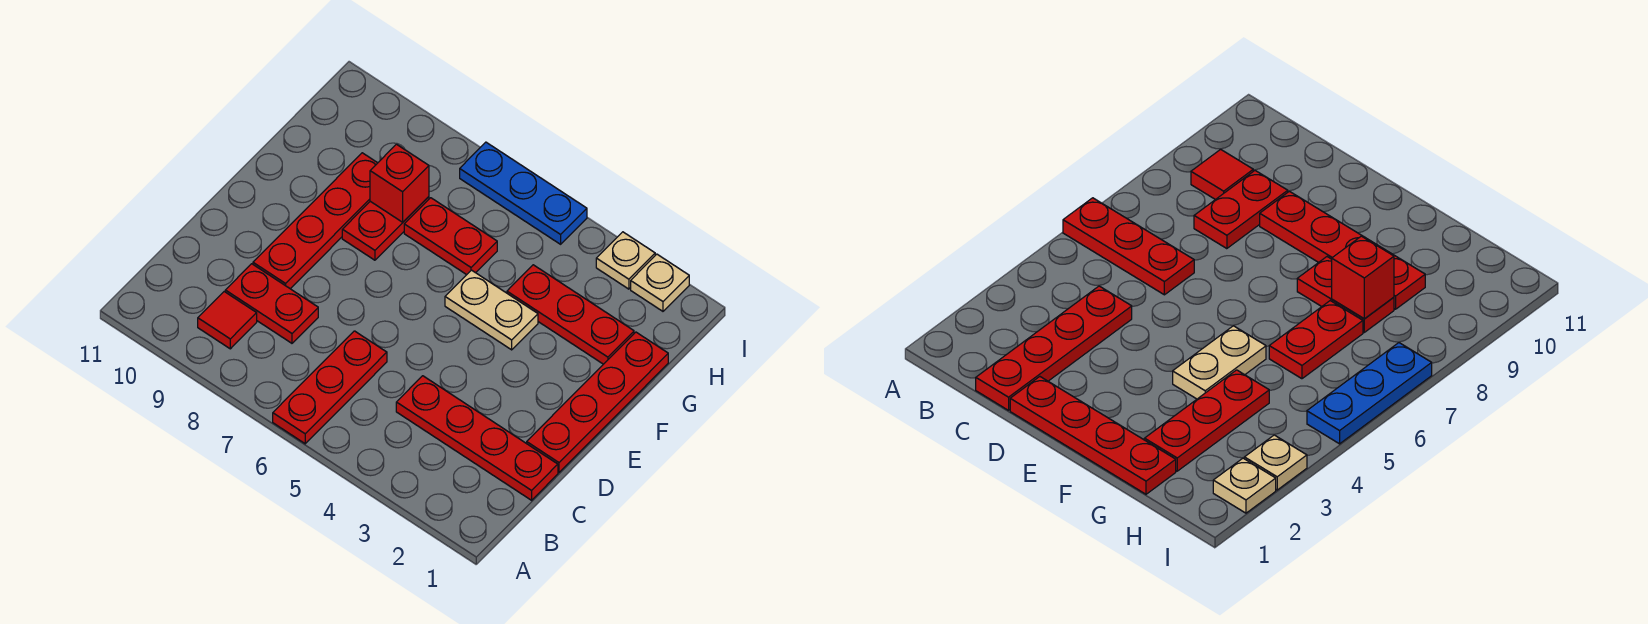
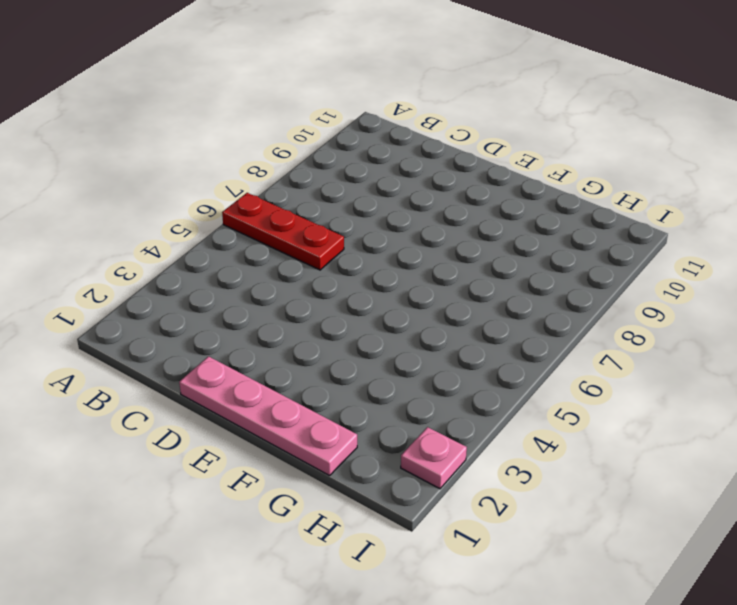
pink plate D1:G1 level 1 -> red plate D1:G1 level 1
pink plate I2 level 1 -> tan plate I2 level 1
none -> red tile B9 level 1
none -> red plate C1:C4 level 1
none -> red plate C8:C9 level 1

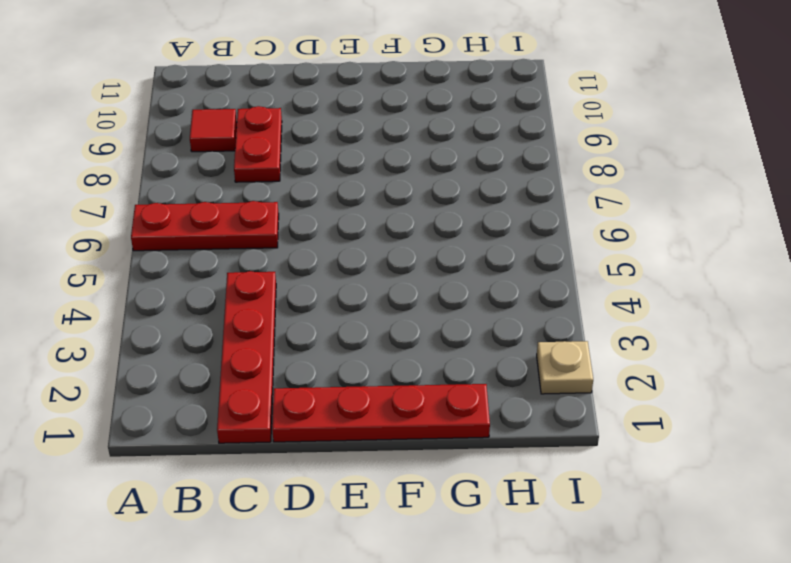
none -> red plate D9:G9 level 1
none -> tan plate F4:F5 level 1
none -> red plate F8:G8 level 1

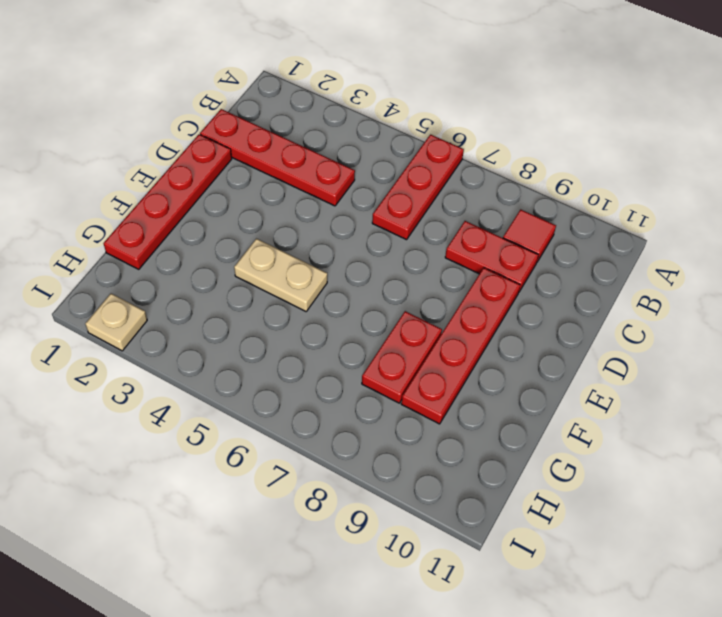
none -> red plate G2:G4 level 1
none -> red plate G6:G7 level 1
none -> tan plate I3 level 1

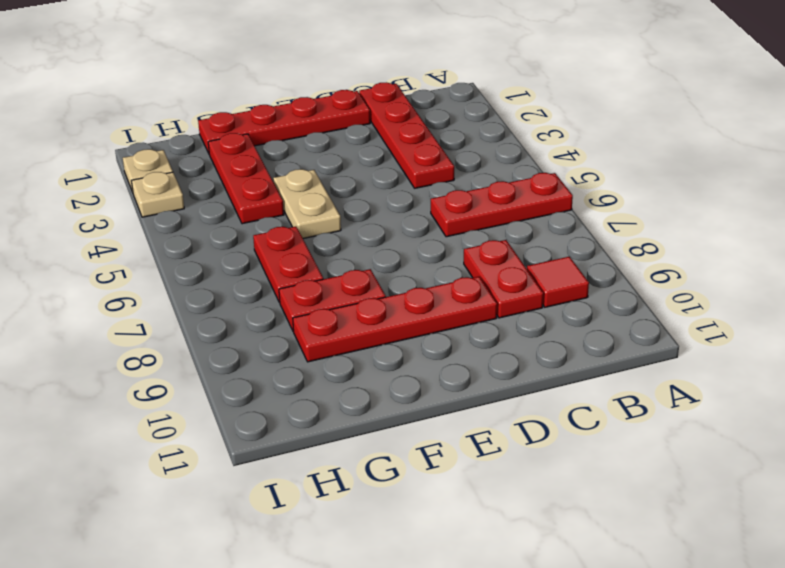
none -> blue plate I5:I7 level 1
none -> red brick G8 level 2

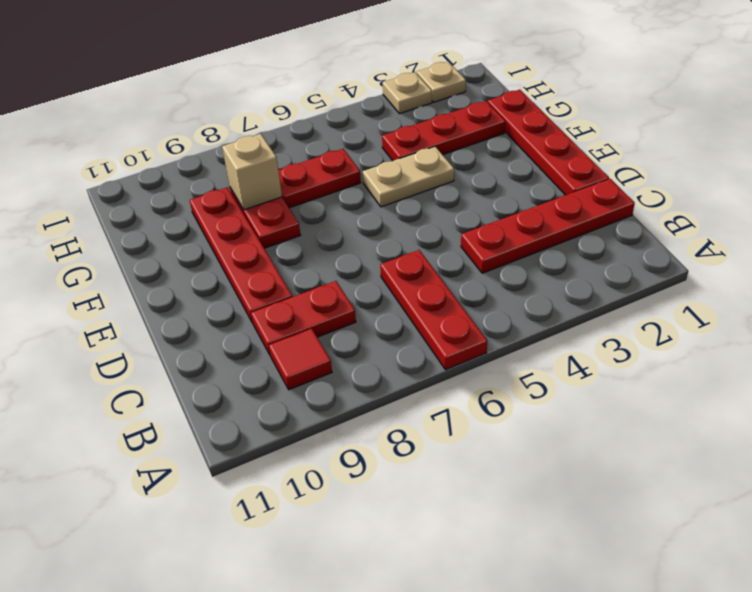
tan brick G8 level 2 -> red brick G8 level 2
none -> blue plate I5:I7 level 1

